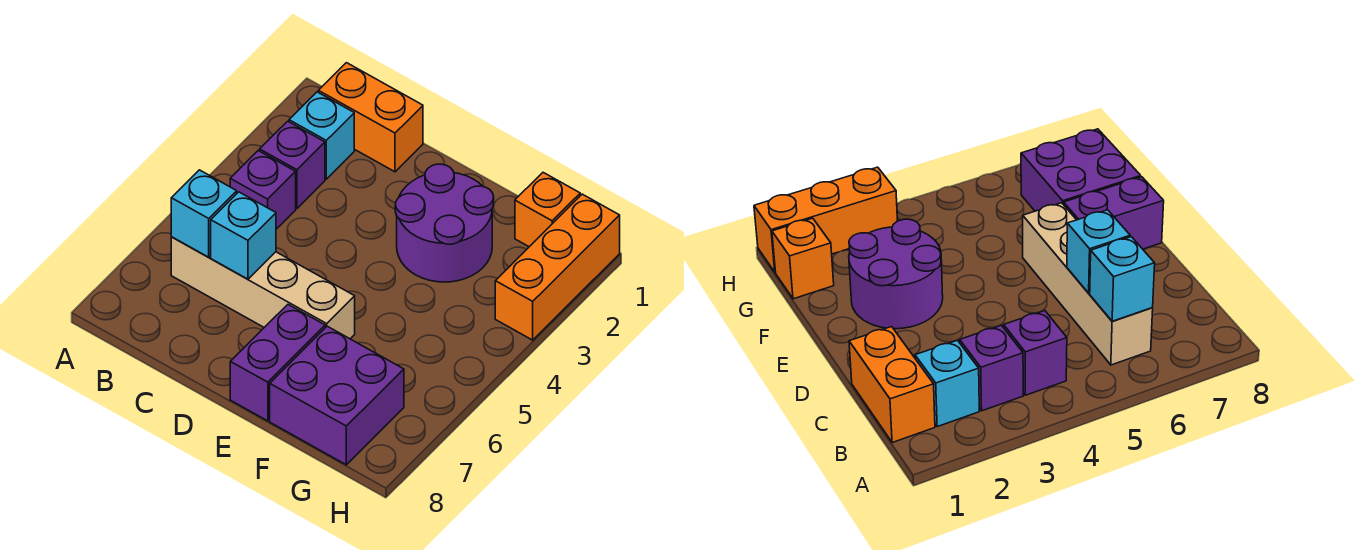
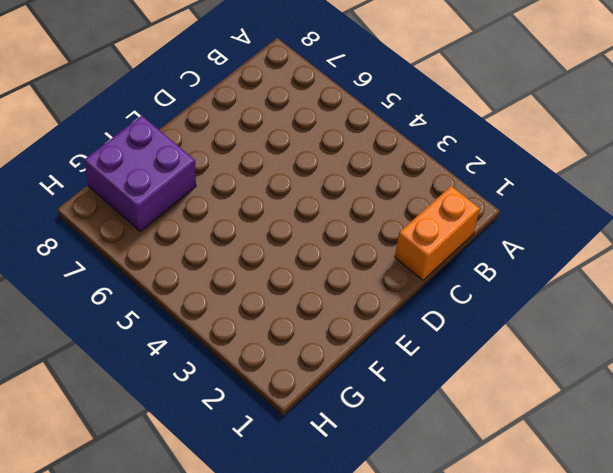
none -> cyan brick B2 level 1
none -> purple brick B3 level 1
none -> purple brick B4 level 1

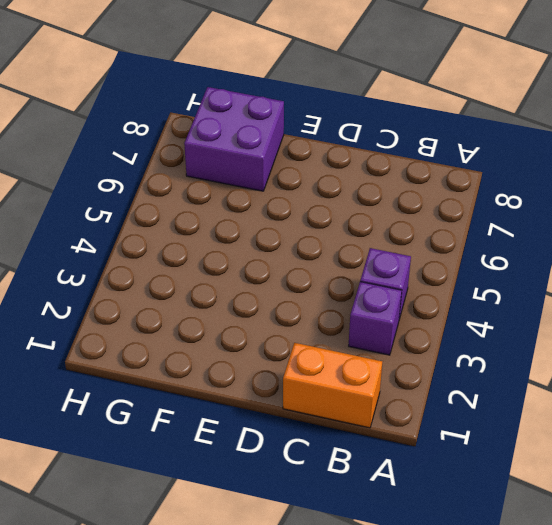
none -> cyan brick B2 level 1
none -> tan brick B6:E6 level 1
none -> purple round brick E2:F3 level 1

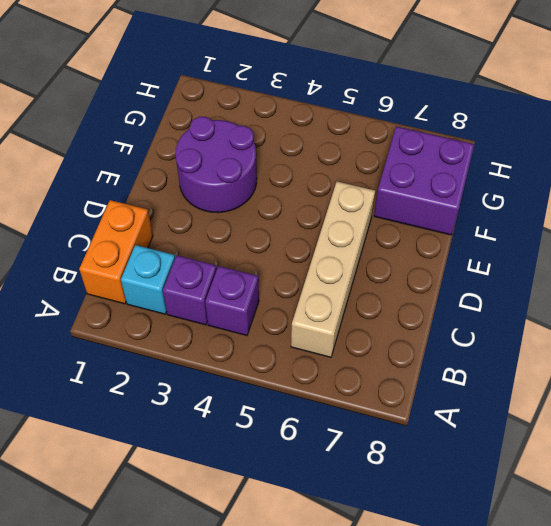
none -> purple brick E7:E8 level 1
none -> orange brick G1 level 1
none -> orange brick H1:H3 level 1

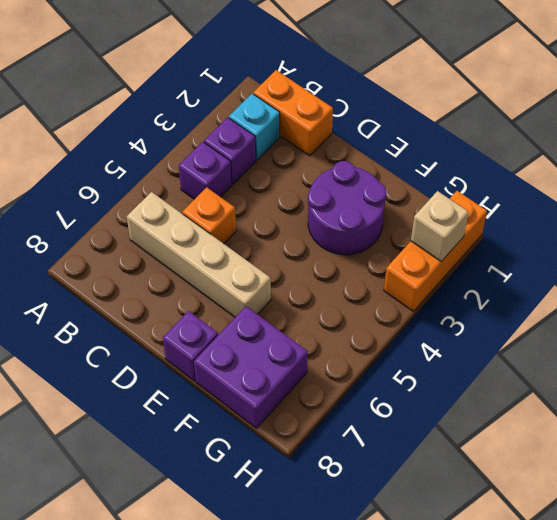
orange brick C5 level 1 -> orange brick G1 level 1
purple brick E8 level 1 -> purple brick E7:E8 level 1
tan brick H2 level 2 -> none
none -> cyan brick B6 level 2
none -> cyan brick C6 level 2

